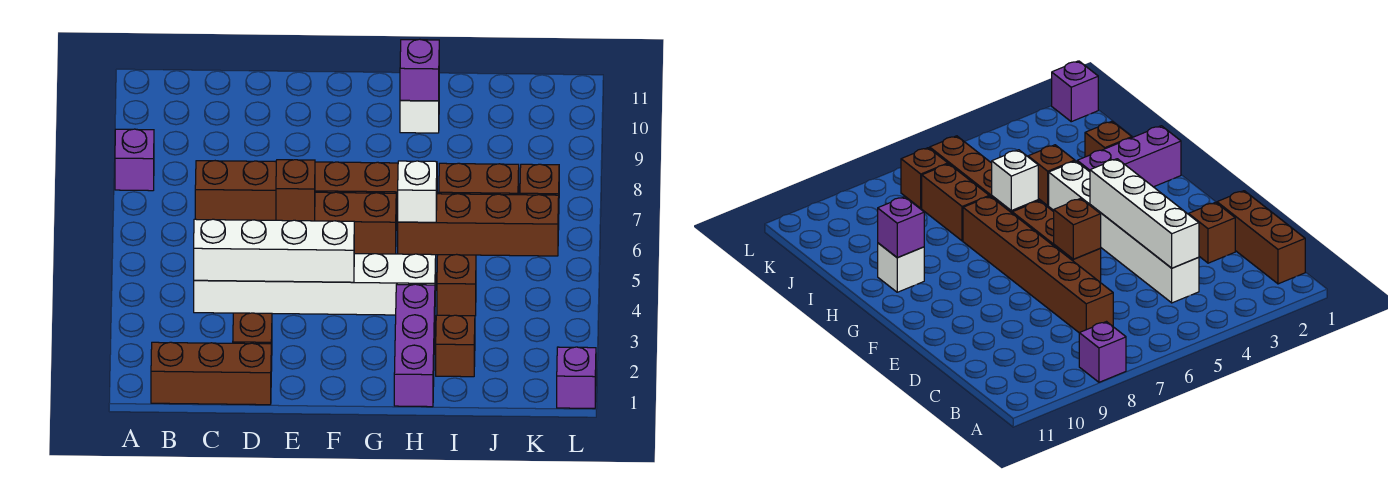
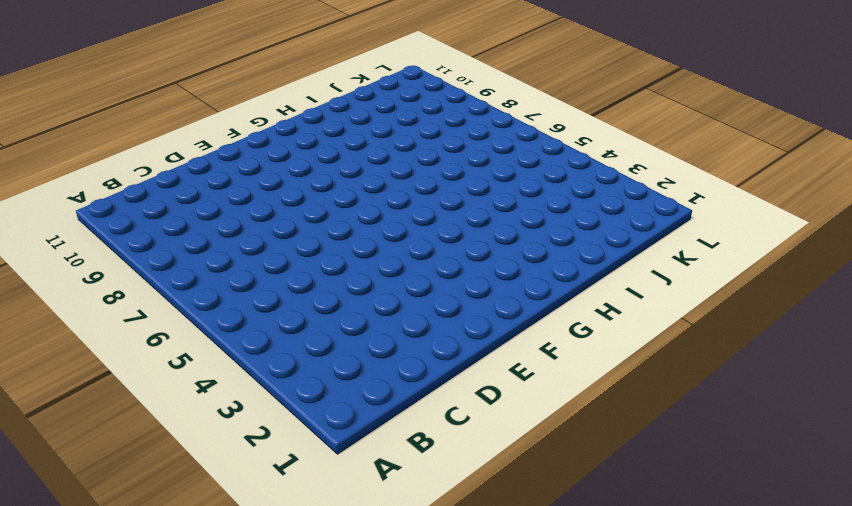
none -> purple brick A8 level 1
none -> brown brick B1:D1 level 1
none -> white brick C4:H4 level 1

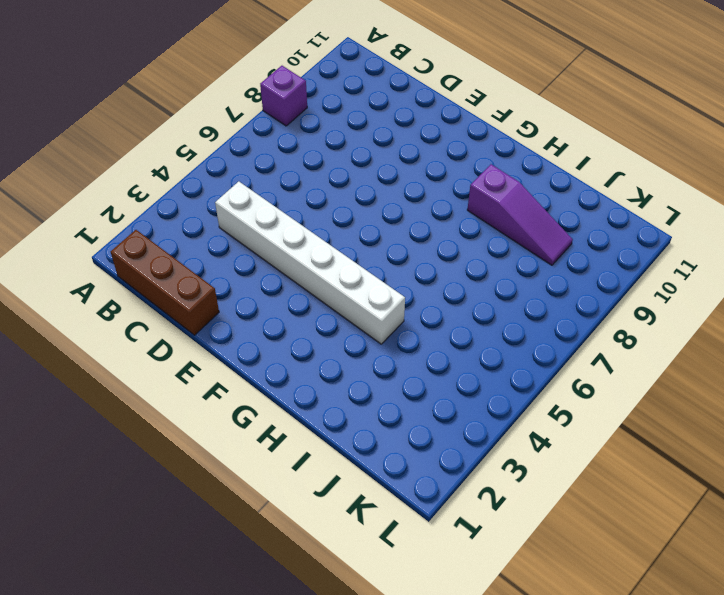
purple slope H9:J9 level 1 top H -> none
none -> brown brick C7:H7 level 1
none -> brown brick D2 level 1
none -> brown brick E6:G6 level 1

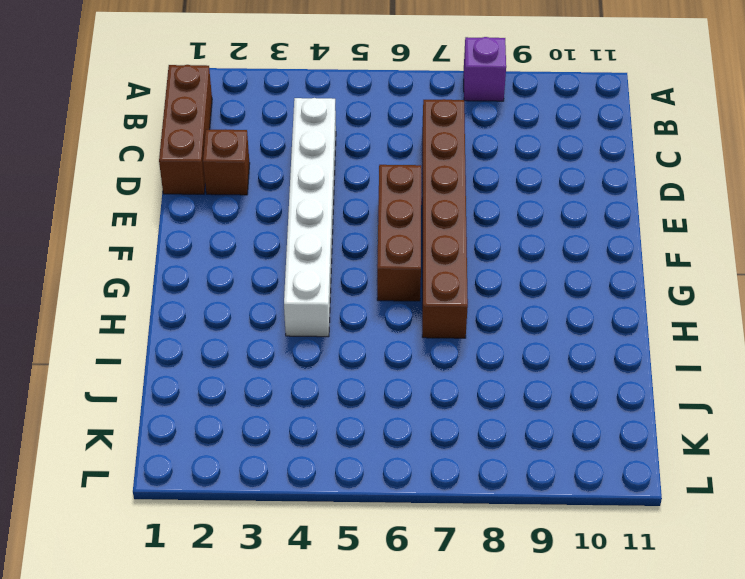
none -> purple brick H1:H3 level 1
none -> brown brick H6:K6 level 1
none -> white brick H10 level 1

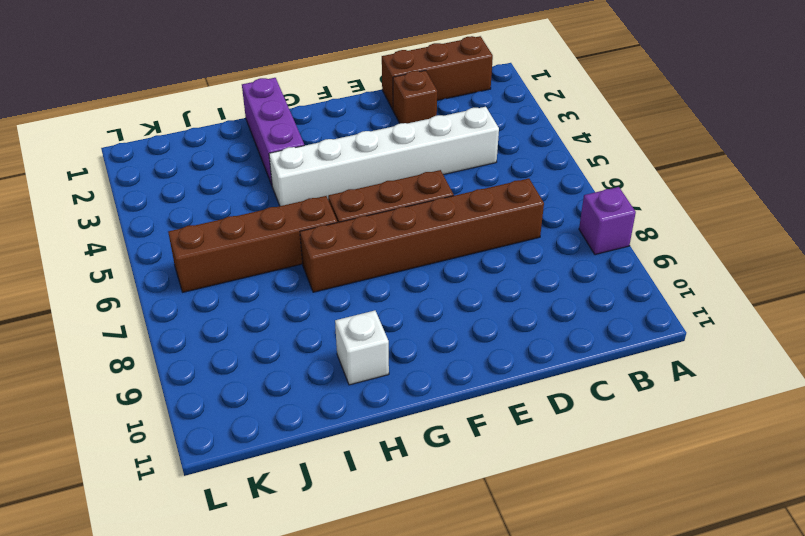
none -> brown brick I2 level 1
none -> brown brick I4 level 1
none -> brown brick I7:J7 level 1

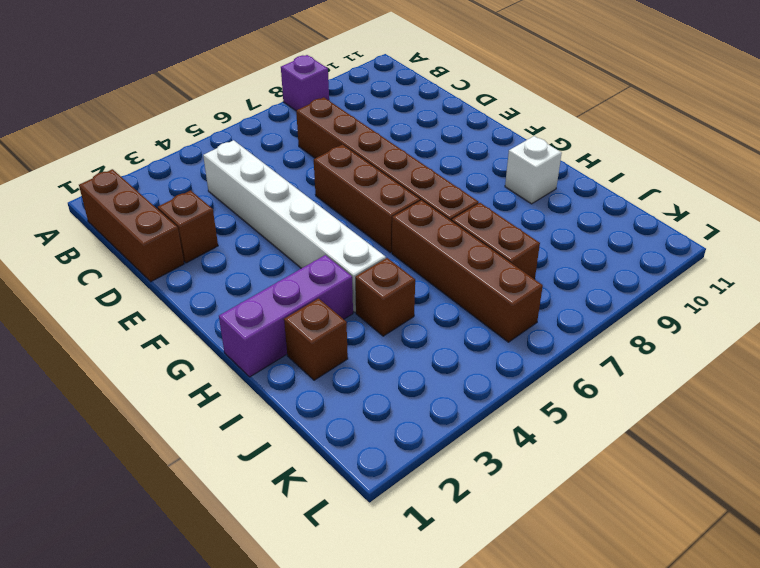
none -> brown brick K7 level 1
none -> purple brick L1 level 1
none -> white brick C4:F4 level 2

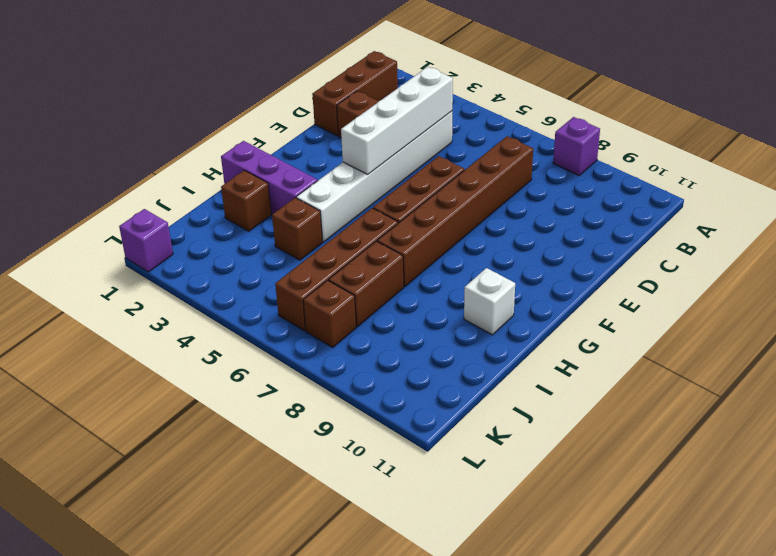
none -> brown brick E6 level 2
none -> white brick H6 level 2
none -> purple brick H10 level 2

